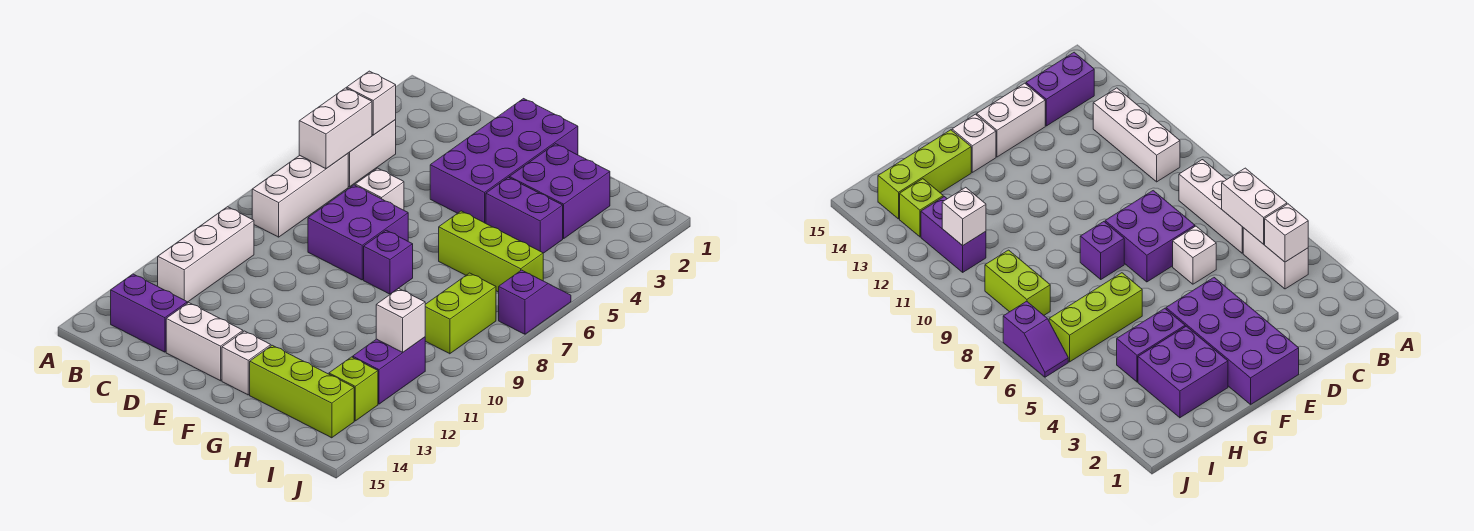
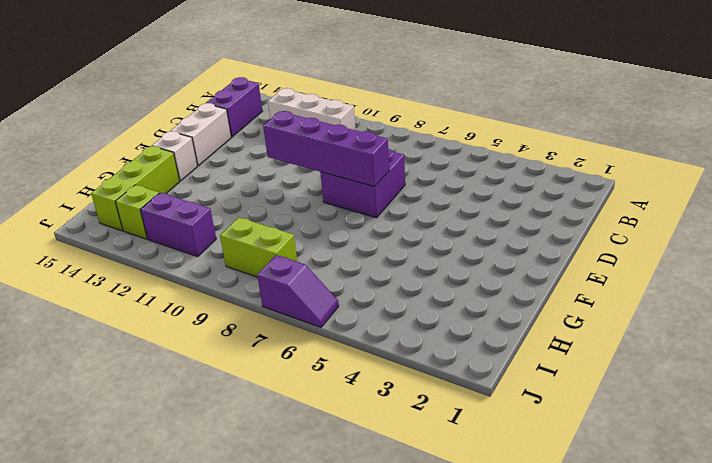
purple brick E7:E10 level 2 -> none
none -> white brick B4:B5 level 1
none -> white brick B6:B8 level 1
none -> white brick D6 level 1

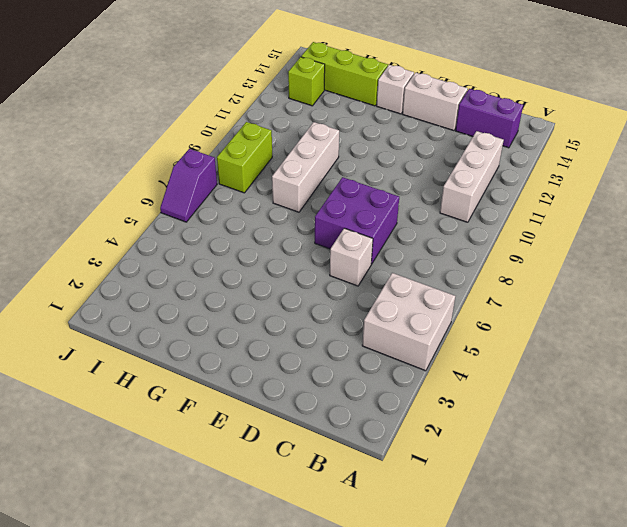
white brick A4:B5 level 1 -> white brick B4:B5 level 1
white brick G8:G10 level 1 -> white brick B6:B8 level 1
none -> purple brick E1:F4 level 1
none -> purple brick F8 level 1
none -> purple brick G2:H3 level 1

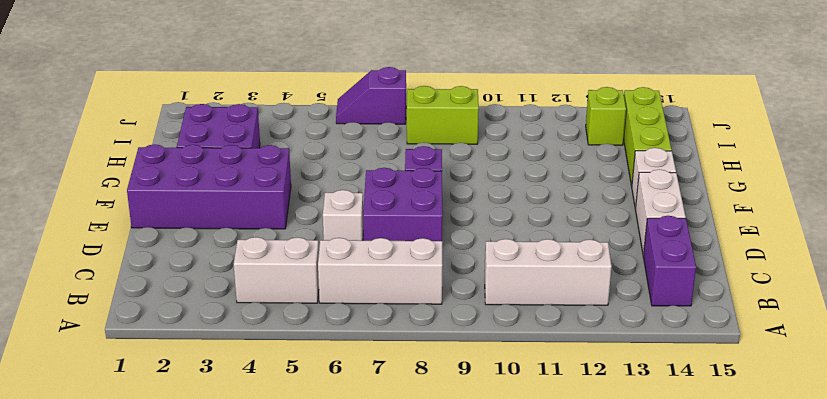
none -> purple brick G4:H4 level 1
none -> lime brick G6:I6 level 1
none -> purple brick I11:I12 level 1

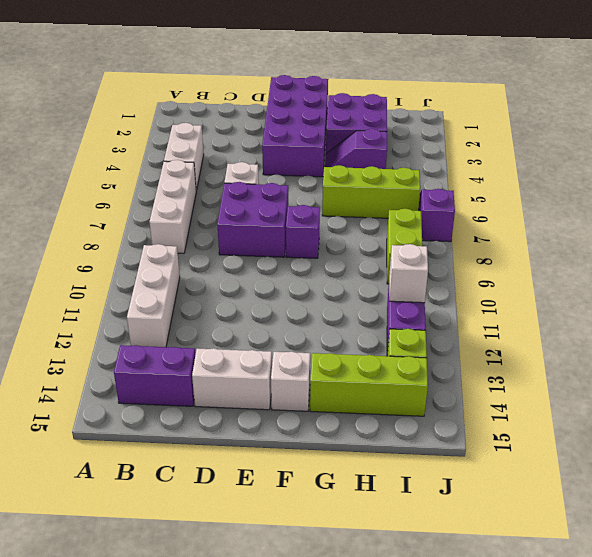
purple slope G4:H4 level 1 top H -> purple brick G4:H4 level 1
none -> white brick B4 level 2
none -> white brick B5:B6 level 2

